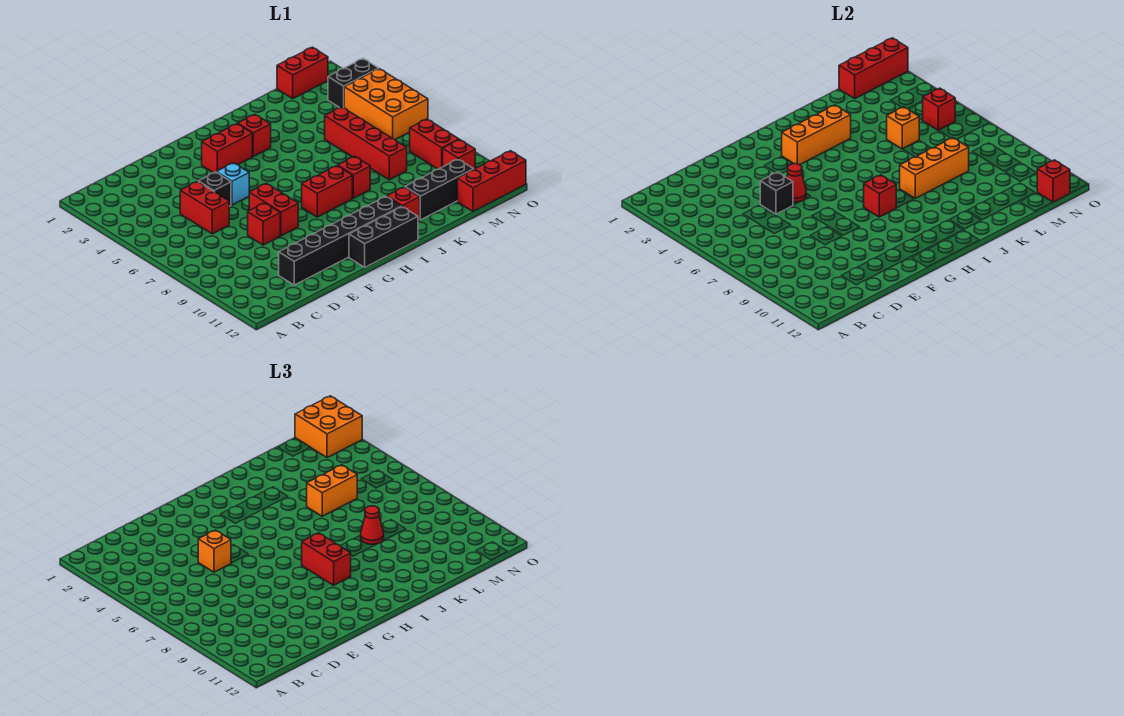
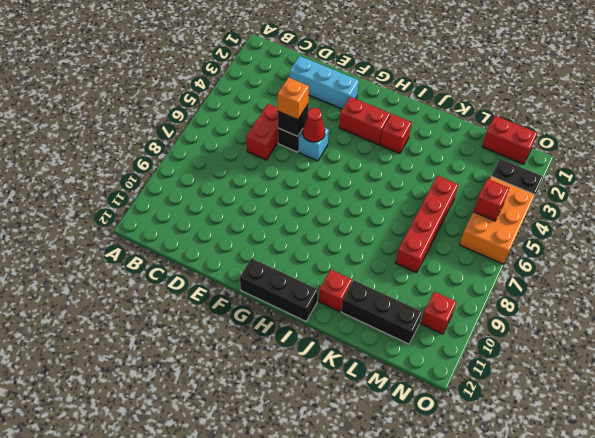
cyan brick D2:F2 level 1 -> none
none -> black brick D11:I11 level 1
none -> red brick E8 level 1
none -> red brick F7:F8 level 1
none -> red brick H8:I8 level 1

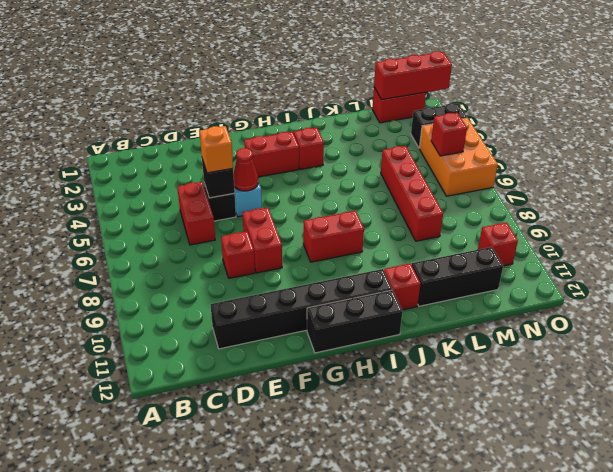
none -> red brick J8 level 1
none -> red brick M12:O12 level 1
none -> red brick N8:N9 level 1
none -> orange brick H3:J3 level 2

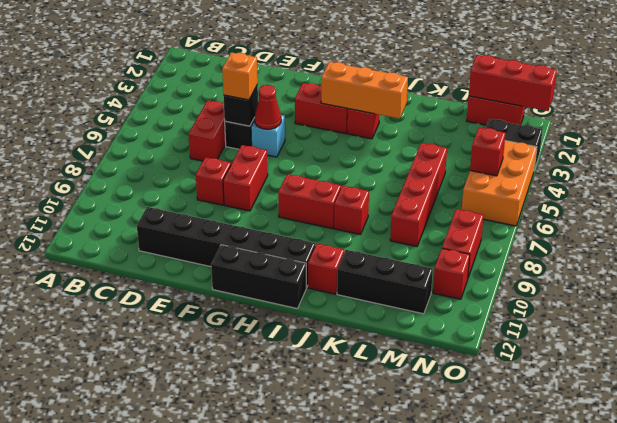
none -> red brick M12:O12 level 1
none -> red brick H8 level 2
none -> orange brick J8:L8 level 2
none -> orange brick L5 level 2

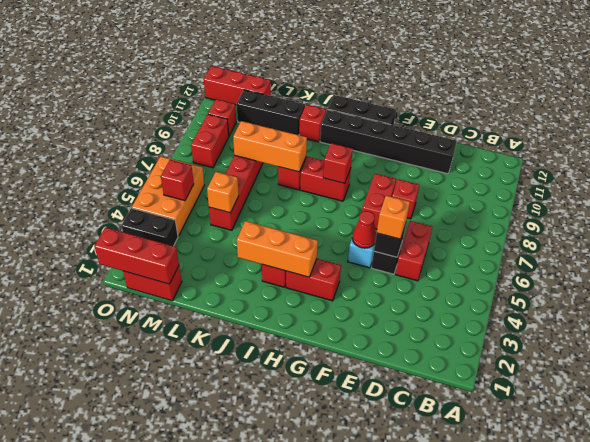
none -> red brick N12 level 2
none -> red brick H8:H9 level 3
none -> orange brick K5:L5 level 3
none -> red cone K8 level 3

